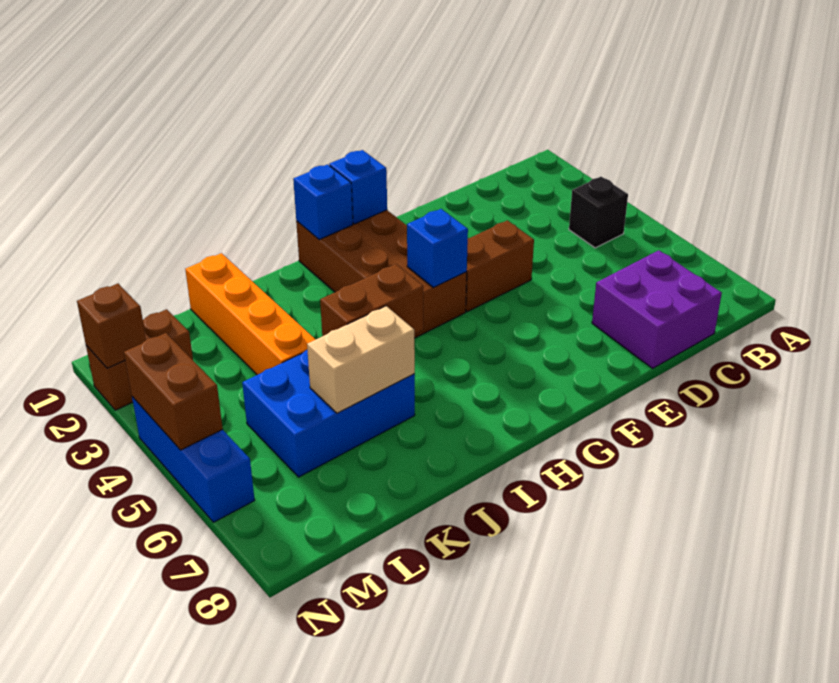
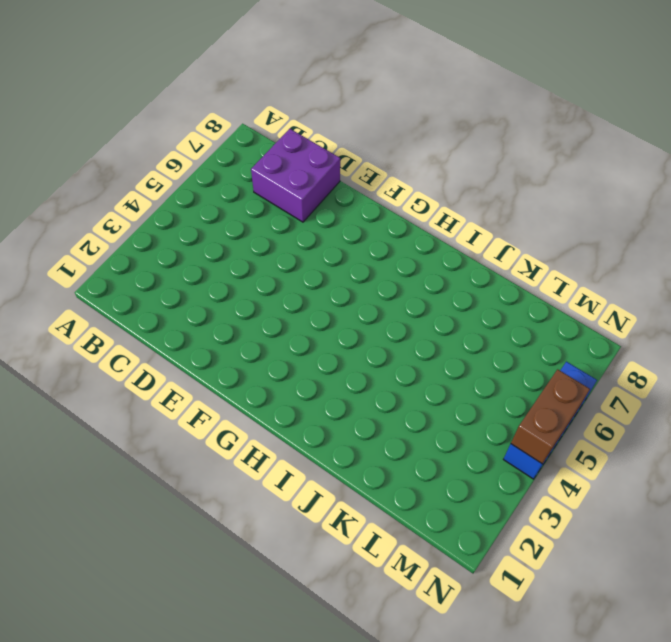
none -> black brick B4 level 1
none -> brown brick E4:F4 level 1
none -> brown brick G1:H4 level 1

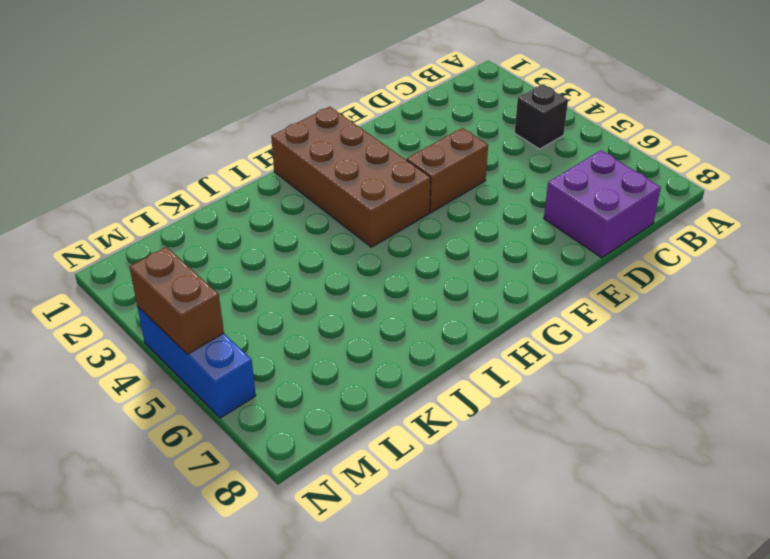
none -> blue brick J5:L6 level 1
none -> orange brick K1:K4 level 1
none -> brown brick M2:N2 level 1

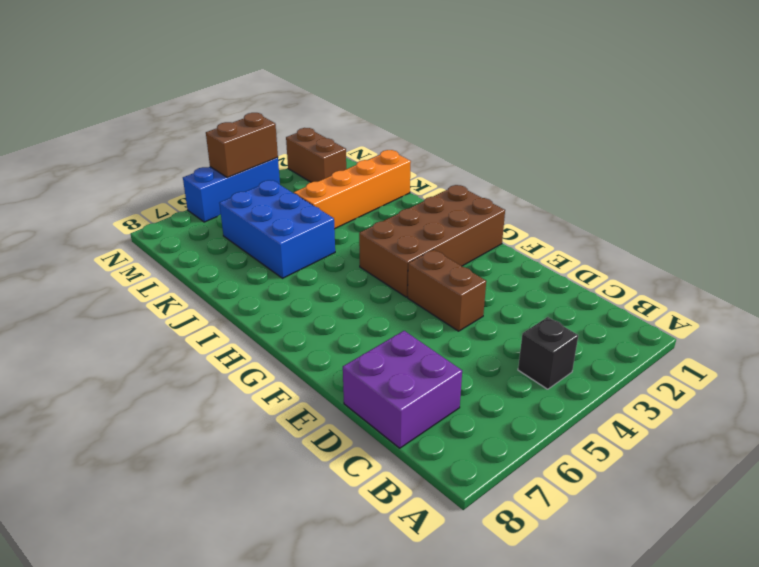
none -> blue brick G1 level 2
none -> blue brick G4 level 2
none -> blue brick H1 level 2

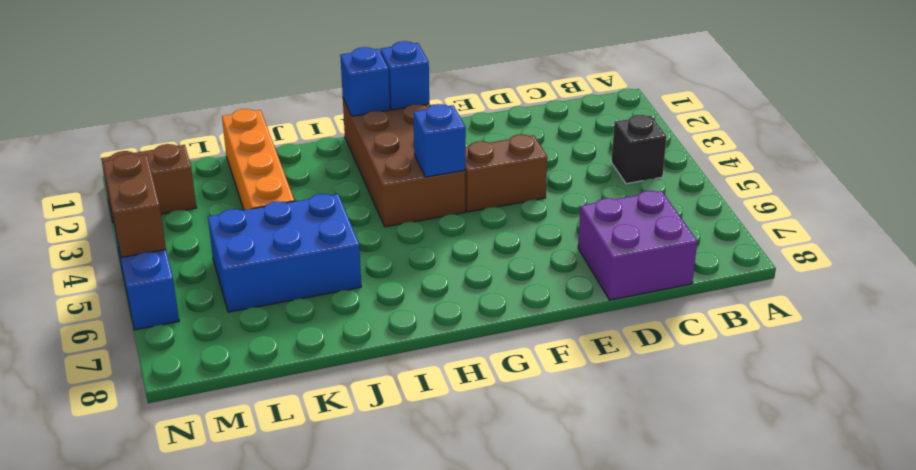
none -> brown brick I5:J5 level 2
none -> tan brick J6:K6 level 2
none -> brown brick N2 level 2

